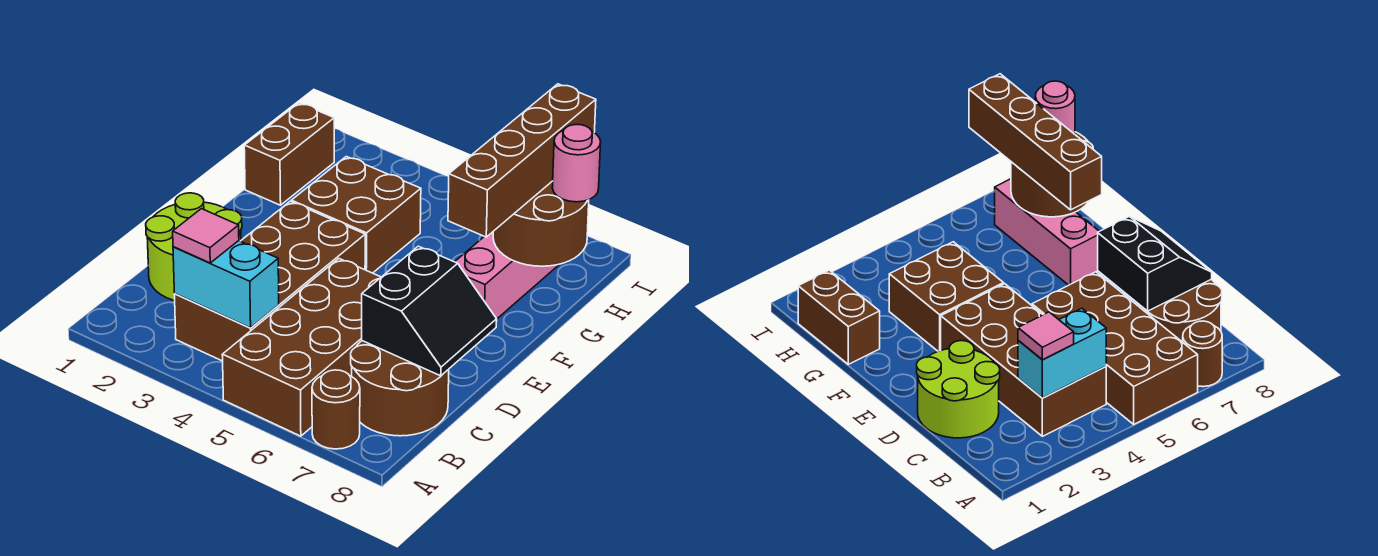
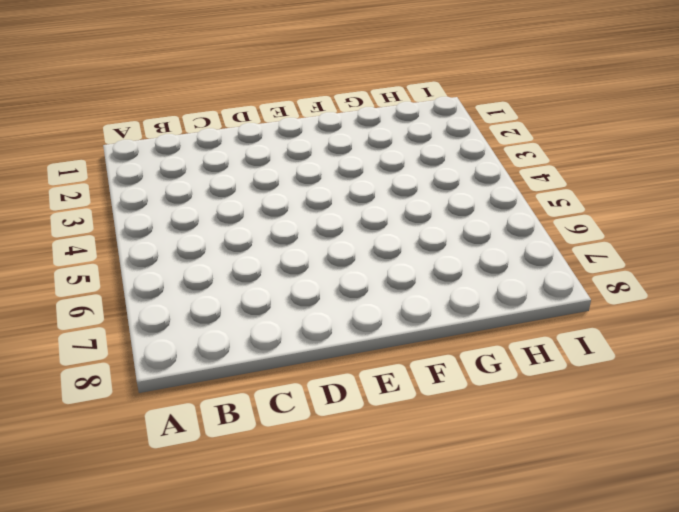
none -> brown brick A5:D6 level 1
none -> brown round brick A7 level 1
none -> brown brick B3:E4 level 1

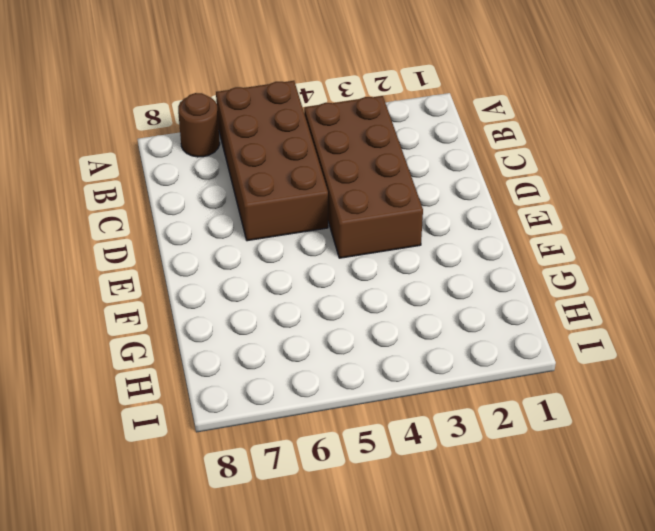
none -> brown round brick B7:C8 level 1
none -> lime round brick C1:D2 level 1
none -> brown brick F3:G4 level 1

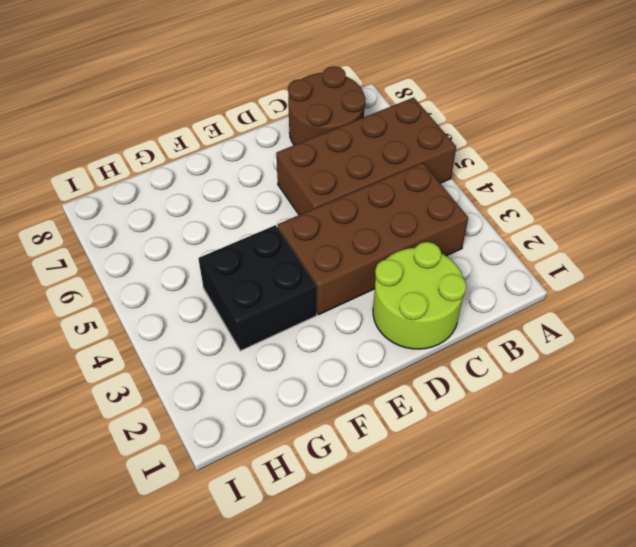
black brick F3:G4 level 1 -> brown brick F3:G4 level 1
none -> brown round brick A7 level 1
none -> pink brick F7:H7 level 1
none -> brown brick G1:H1 level 1

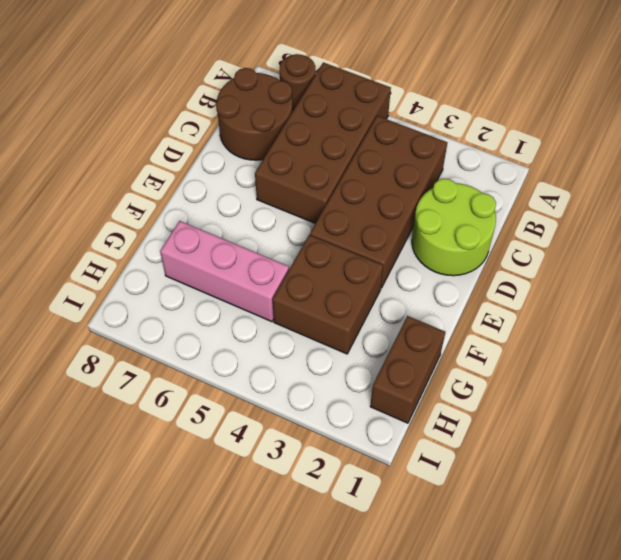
pink brick G5:G7 level 1 -> pink brick F7:H7 level 1
none -> cyan brick B3:B4 level 2
none -> black slope C7:D8 level 2 top 7
none -> brown round brick G7:H8 level 2

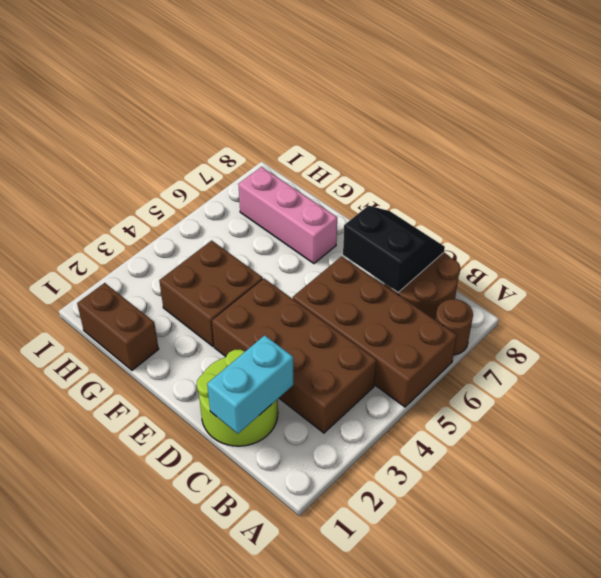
cyan brick C1:C2 level 2 -> cyan brick B3:B4 level 2
none -> brown round brick G7:H8 level 2
none -> pink tile B3 level 3
none -> brown brick F7:I7 level 3

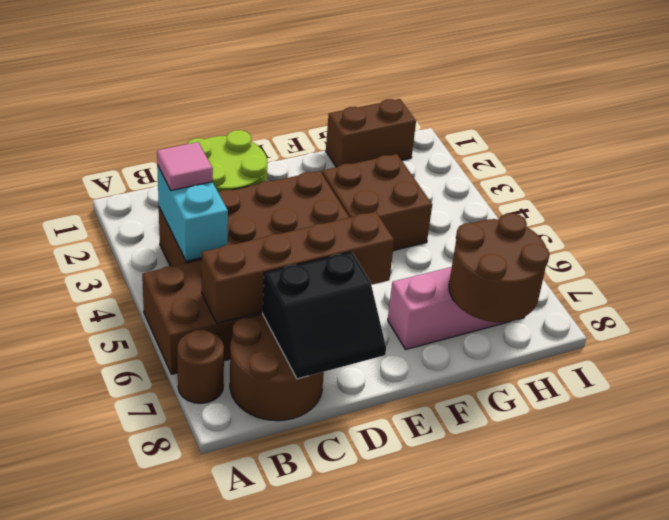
brown brick B6:E6 level 2 -> brown brick F7:I7 level 3
none -> pink round brick H8 level 3

